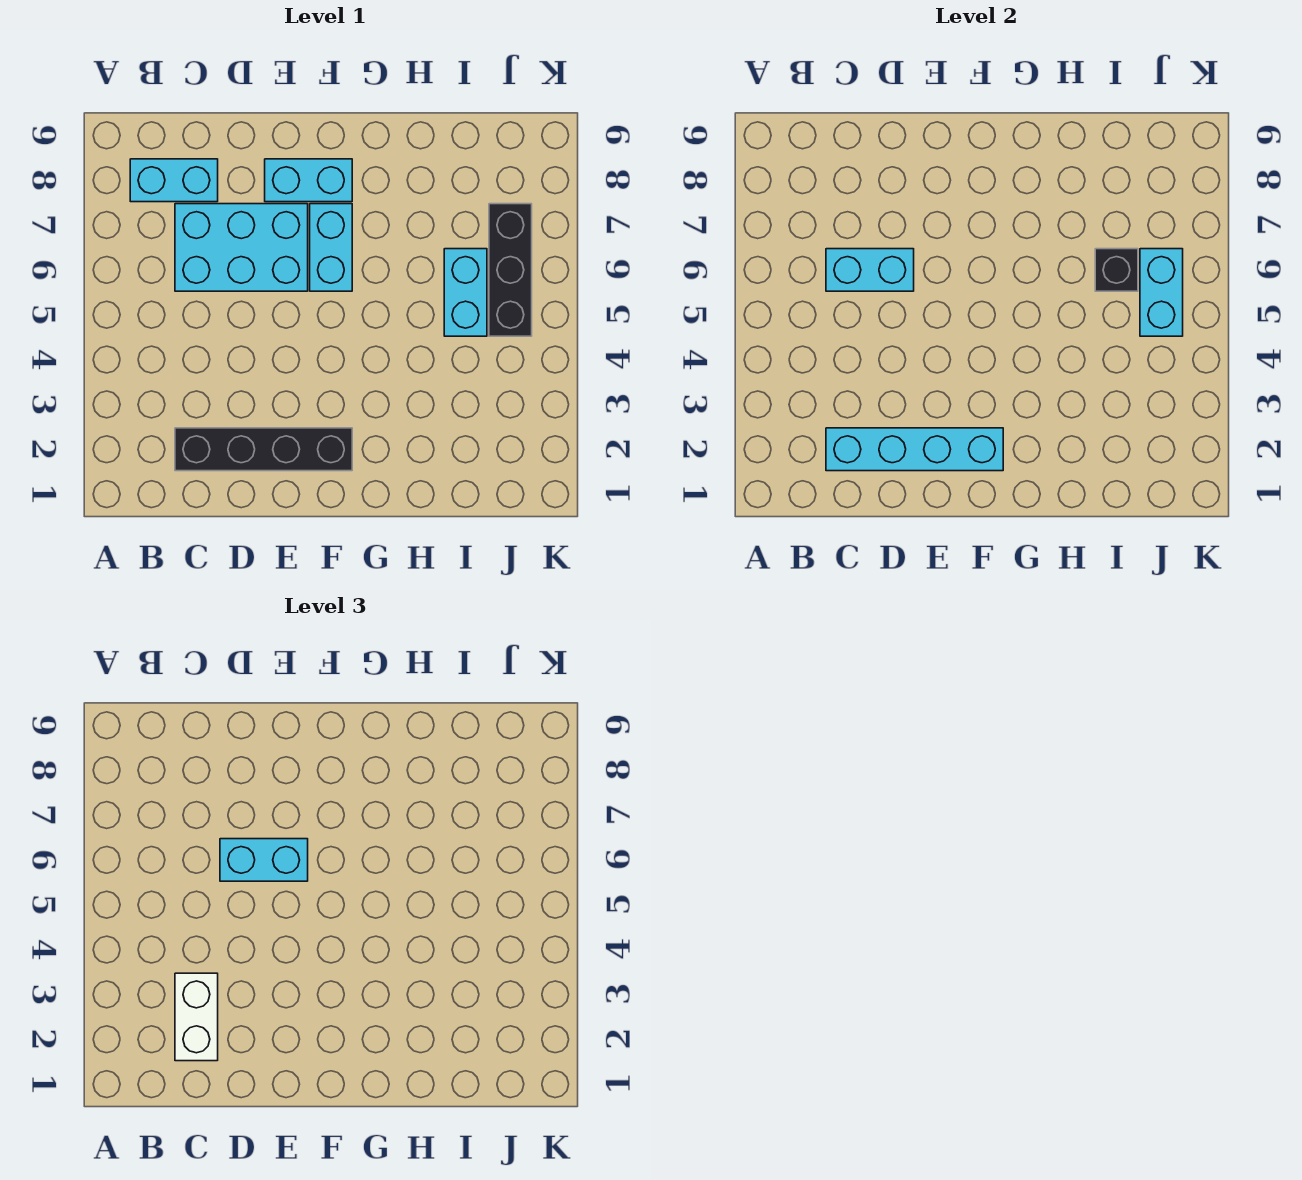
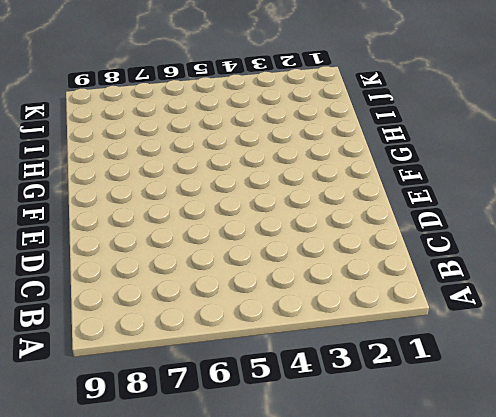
none -> cyan brick B8:C8 level 1
none -> black brick C2:F2 level 1
none -> cyan brick C6:E7 level 1

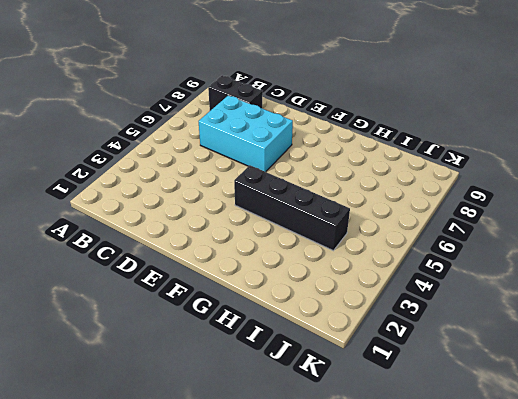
black brick B8:C8 level 1 -> cyan brick B8:C8 level 1
black brick F4:I4 level 1 -> black brick C2:F2 level 1
none -> cyan brick E8:F8 level 1
none -> cyan brick F6:F7 level 1
none -> cyan brick I5:I6 level 1

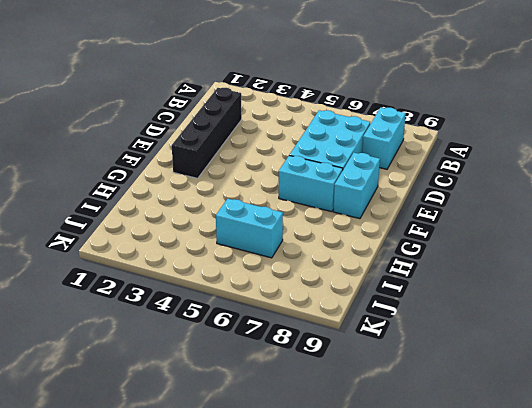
none -> black brick J5:J7 level 1
none -> cyan brick C2:F2 level 2
none -> cyan brick C6:D6 level 2

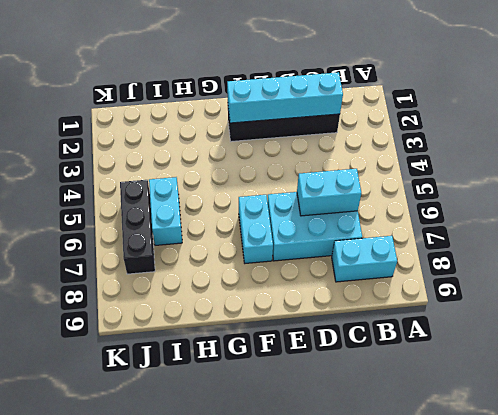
none -> cyan brick E8:F8 level 1
none -> black brick I6 level 2
none -> cyan brick J5:J6 level 2

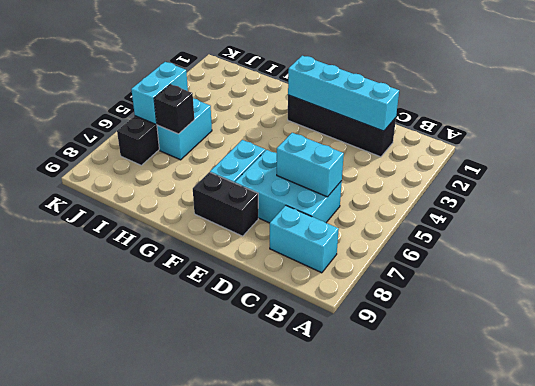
black brick E8:F8 level 1 -> cyan brick E8:F8 level 1
none -> white brick C2:C3 level 3
none -> cyan brick D6:E6 level 3

